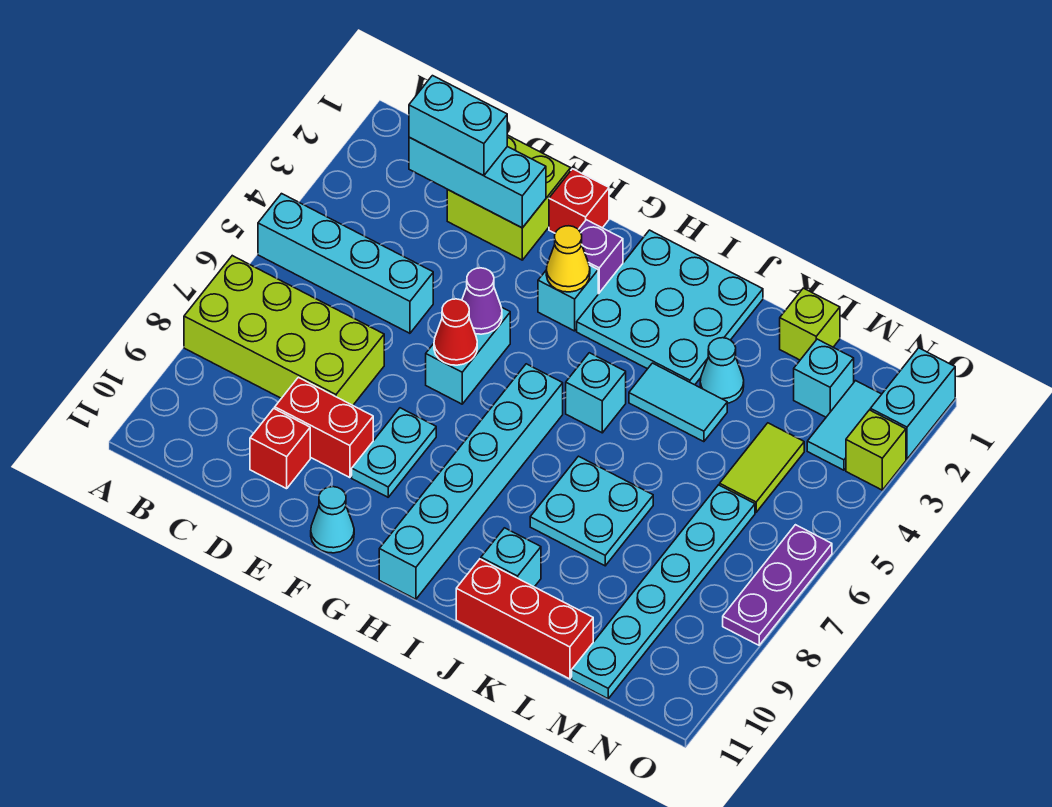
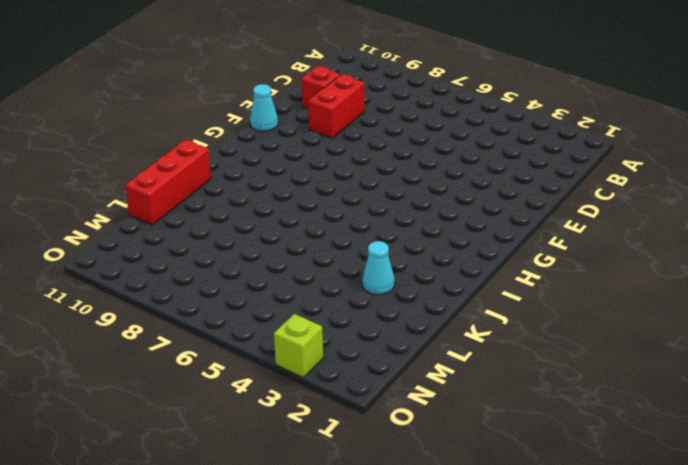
none -> cyan brick A5:D5 level 1
none -> lime brick A7:D8 level 1
none -> lime brick D1:E2 level 1
none -> red brick F1 level 1

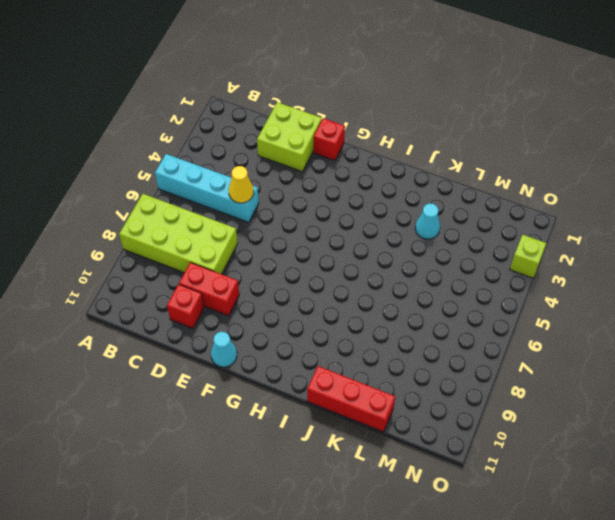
yellow cone D5 level 2 -> yellow cone G3 level 2
none -> cyan brick F5:F6 level 1
none -> cyan plate F8:F9 level 1
none -> purple brick G2 level 1
none -> cyan brick G3 level 1

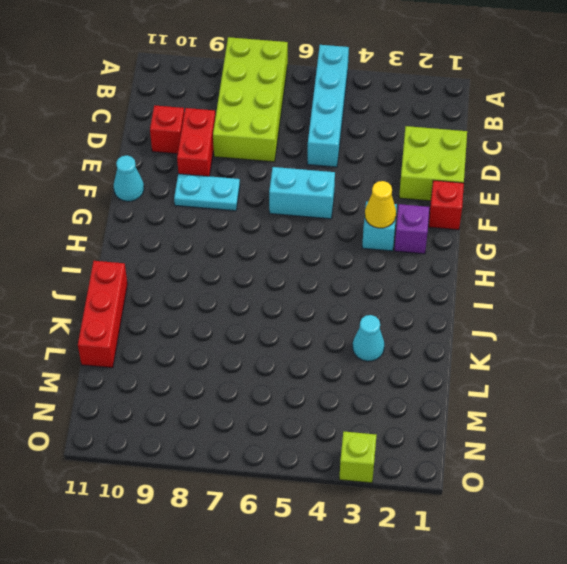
none -> cyan plate H1:J3 level 1
none -> cyan brick H6:H11 level 1
none -> cyan brick I5 level 1
none -> cyan tile J4:K4 level 1

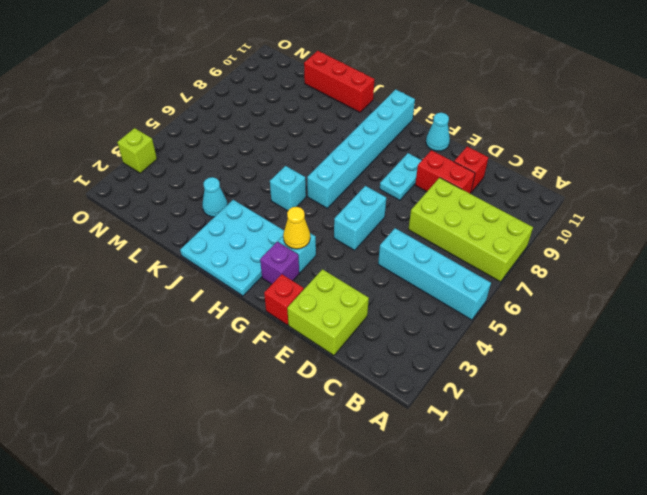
none -> cyan tile J4:K4 level 1
none -> cyan plate J7:K8 level 1
none -> cyan brick J10 level 1
none -> lime brick L1 level 1

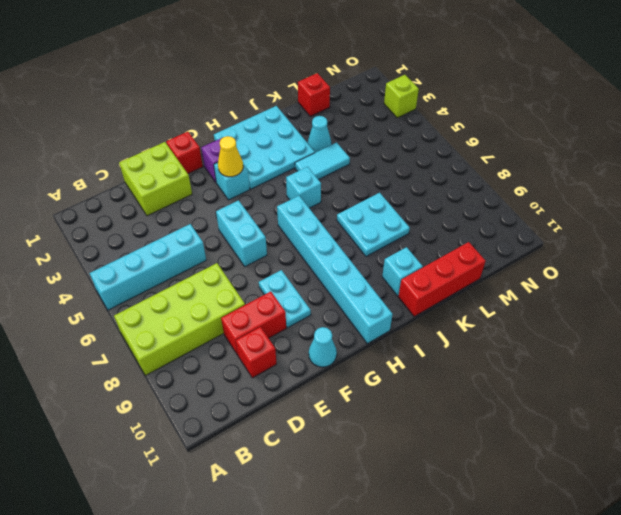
red brick L1 level 1 -> lime brick L1 level 1
none -> cyan brick M2 level 1
none -> lime tile M4:M5 level 1
none -> cyan plate M6:M11 level 1
none -> cyan tile N2:N3 level 1

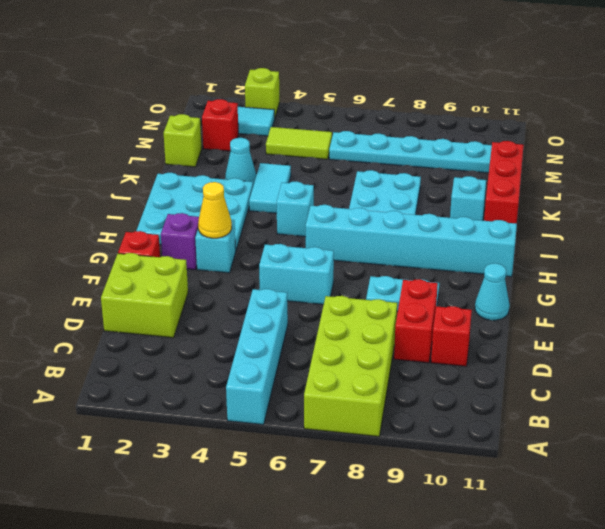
red brick M2 level 1 -> cyan brick M2 level 1
none -> cyan brick O1:O2 level 1
none -> purple plate O6:O8 level 1
none -> cyan brick C2:E2 level 2
none -> purple cone F5 level 2

